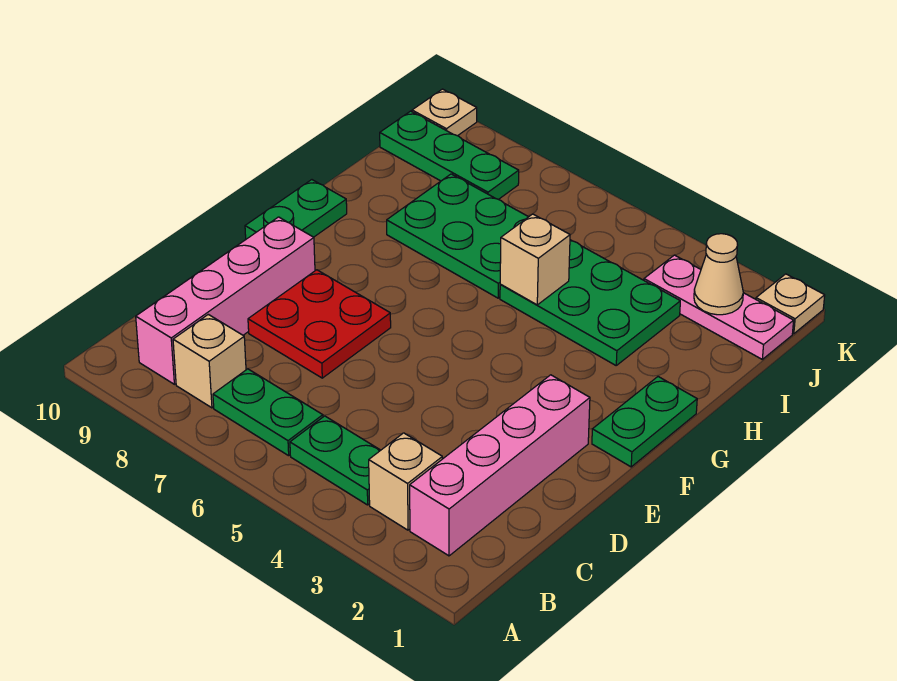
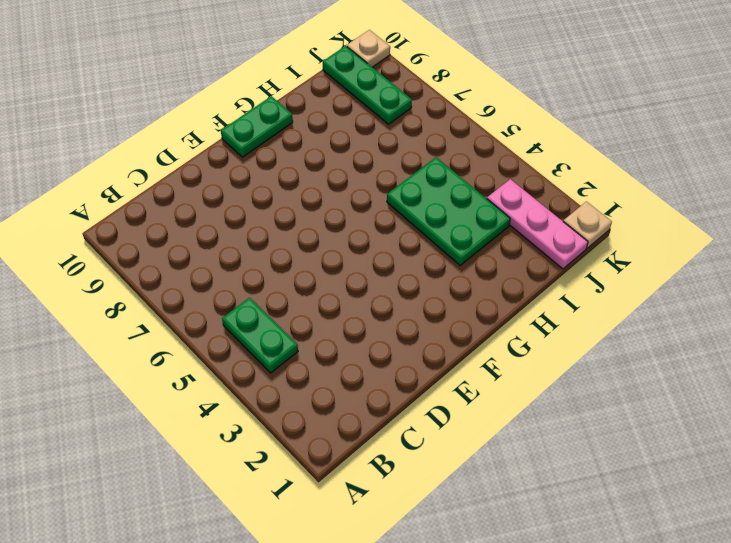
none -> pink brick B2:E2 level 1
none -> tan brick B3 level 1
none -> green plate B6:B7 level 1

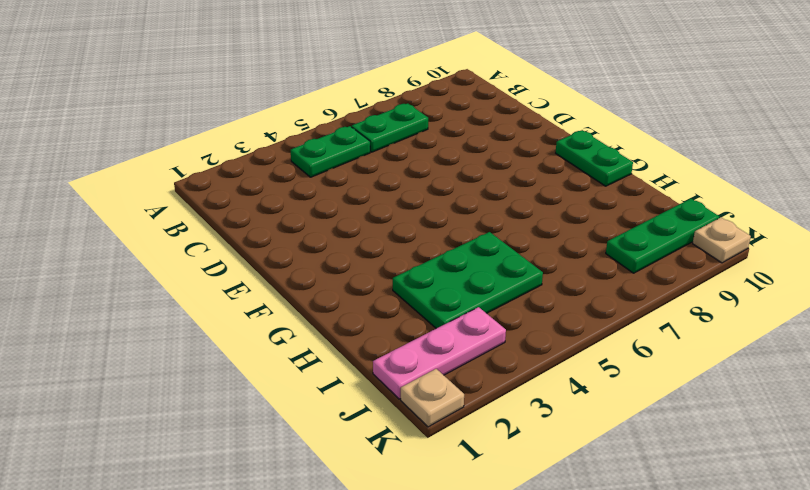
none -> pink brick B2:E2 level 1
none -> tan brick B3 level 1
none -> tan brick B8 level 1

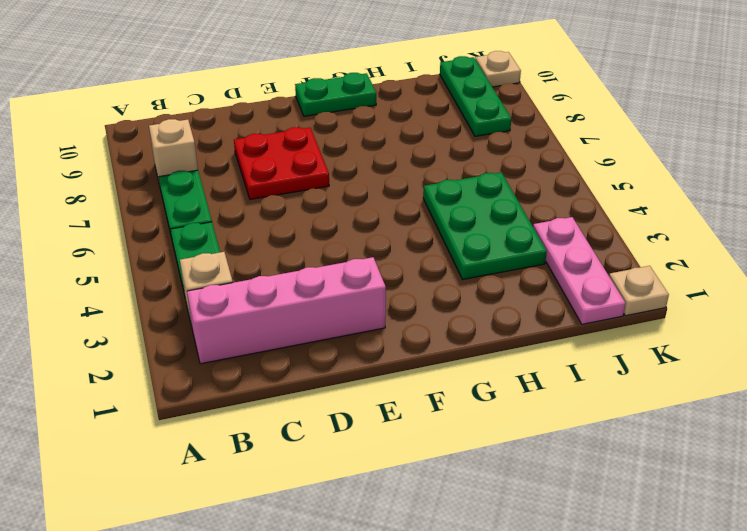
none -> pink brick B9:E9 level 1
none -> green plate F1:G1 level 1
none -> green plate H6:I8 level 1

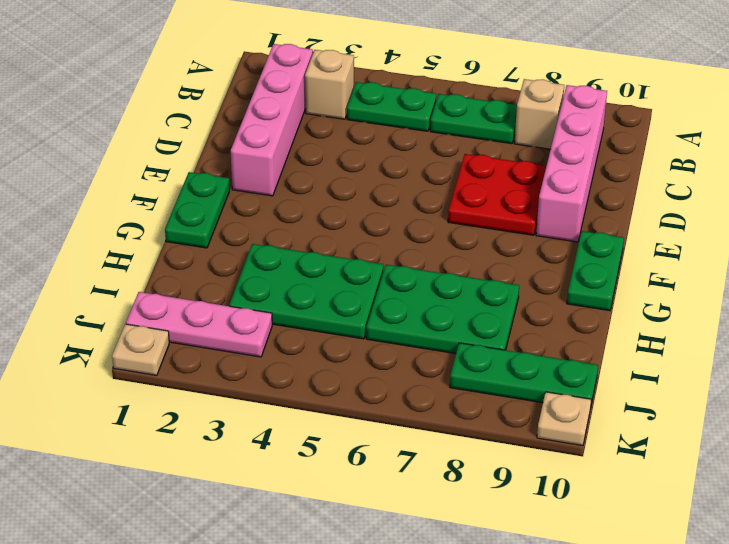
none -> tan brick H5 level 2
none -> tan cone J2 level 2

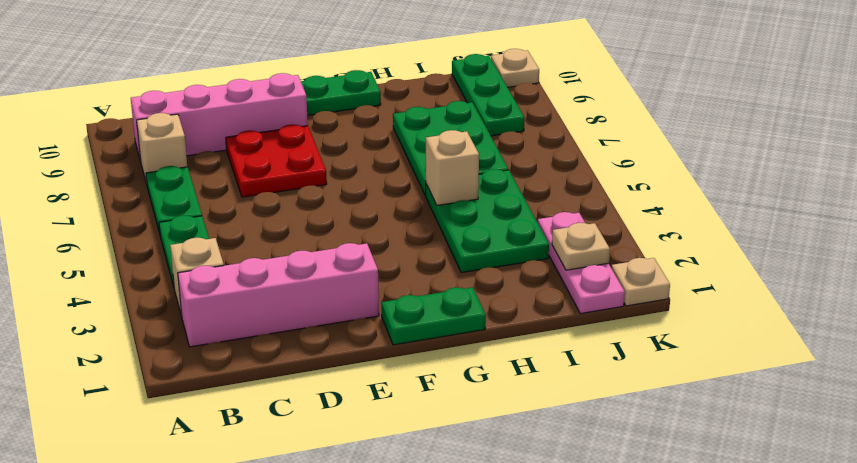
tan plate J2 level 2 -> tan cone J2 level 2

